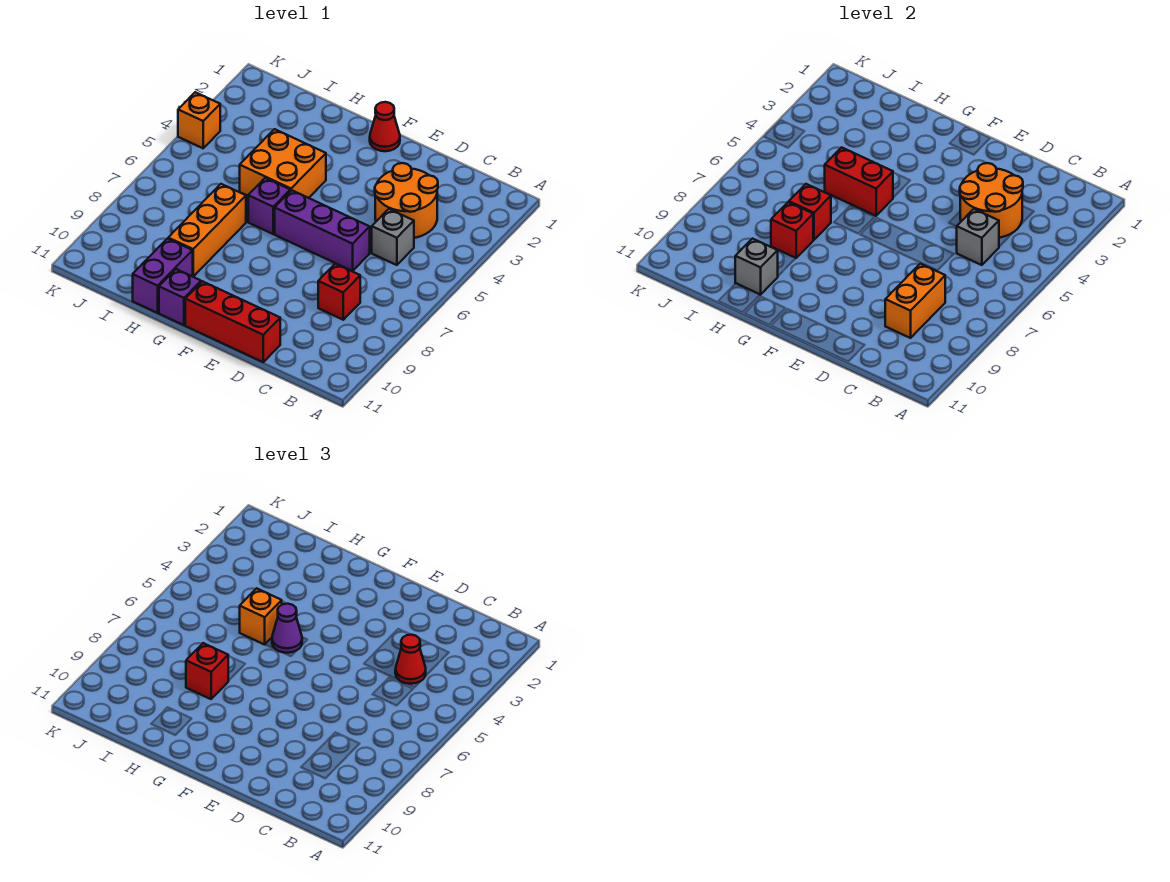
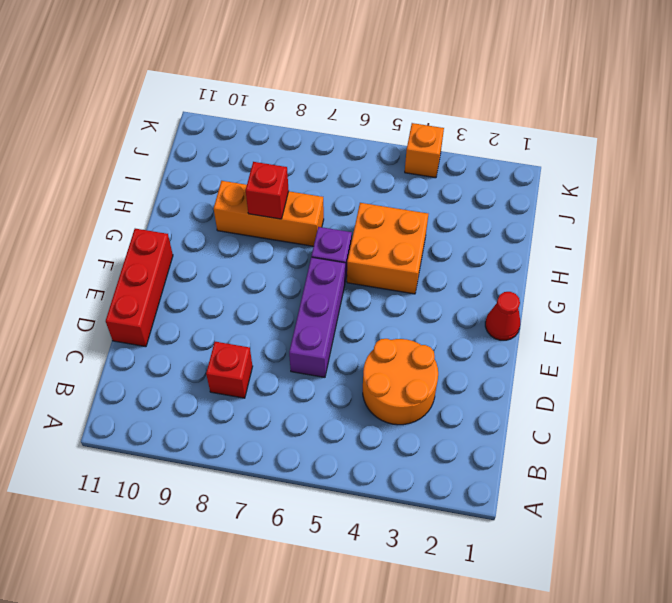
none -> grey brick C5 level 1
none -> purple brick G11 level 1
none -> purple brick H10:H11 level 1

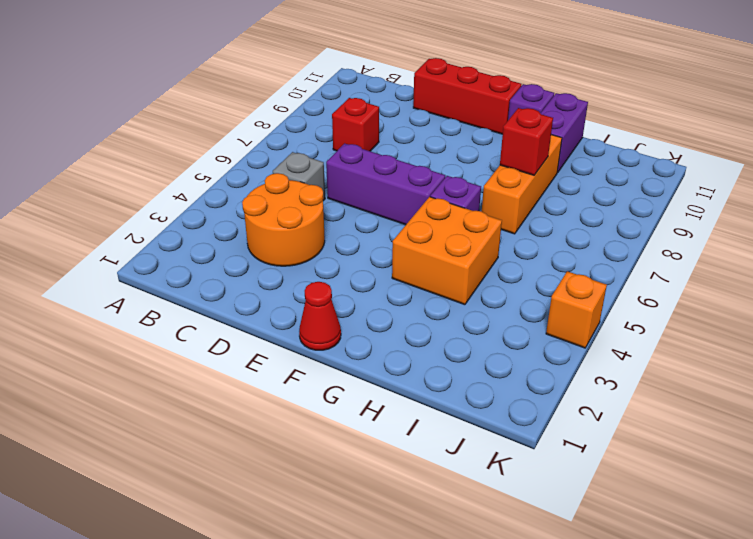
none -> orange round brick C3:D4 level 2
none -> grey brick C5 level 2
none -> orange brick C8:C9 level 2

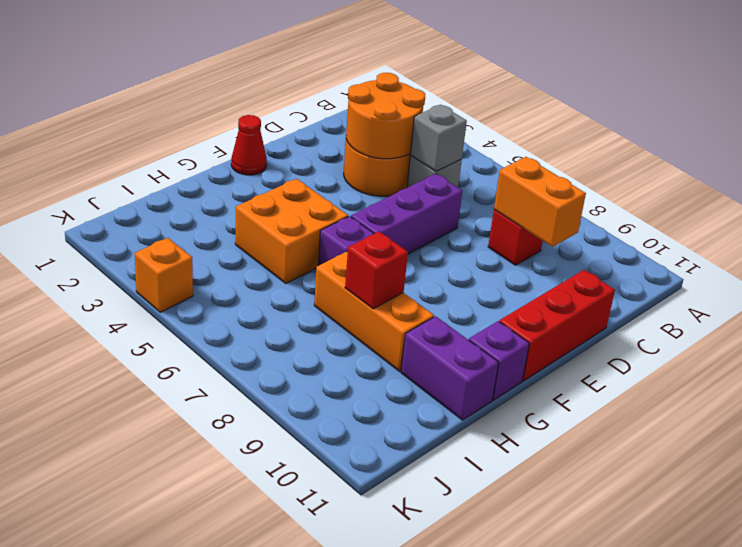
none -> red brick G5:H5 level 2
none -> red brick H7 level 2
none -> grey brick H10 level 2

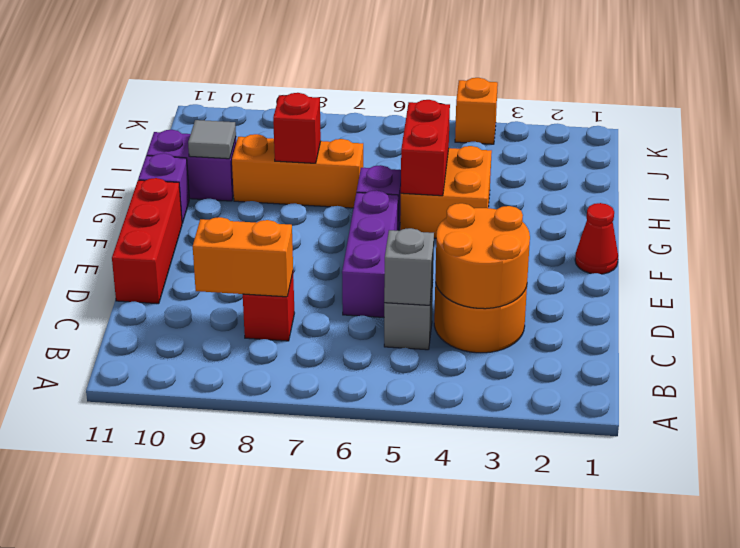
grey tile H10 level 2 -> grey brick H10 level 2
none -> red brick H7 level 2
none -> red cone C4 level 3
none -> purple cone G5 level 3

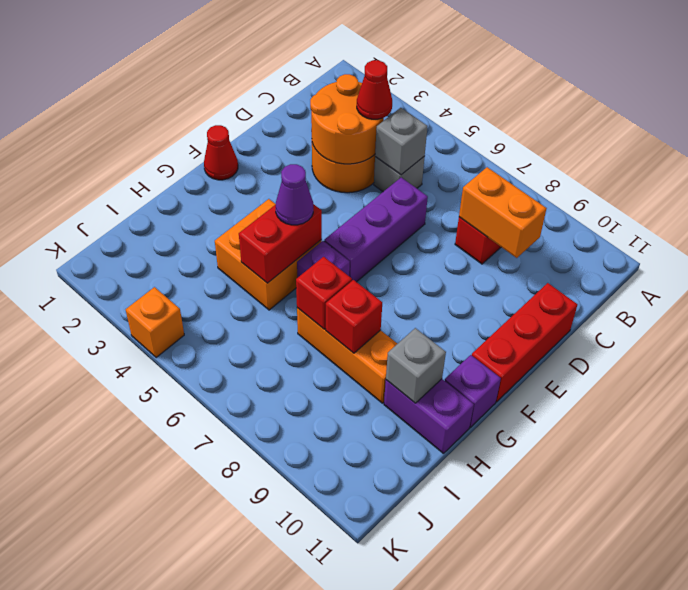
none -> orange brick H5 level 3
none -> red brick H8 level 3

